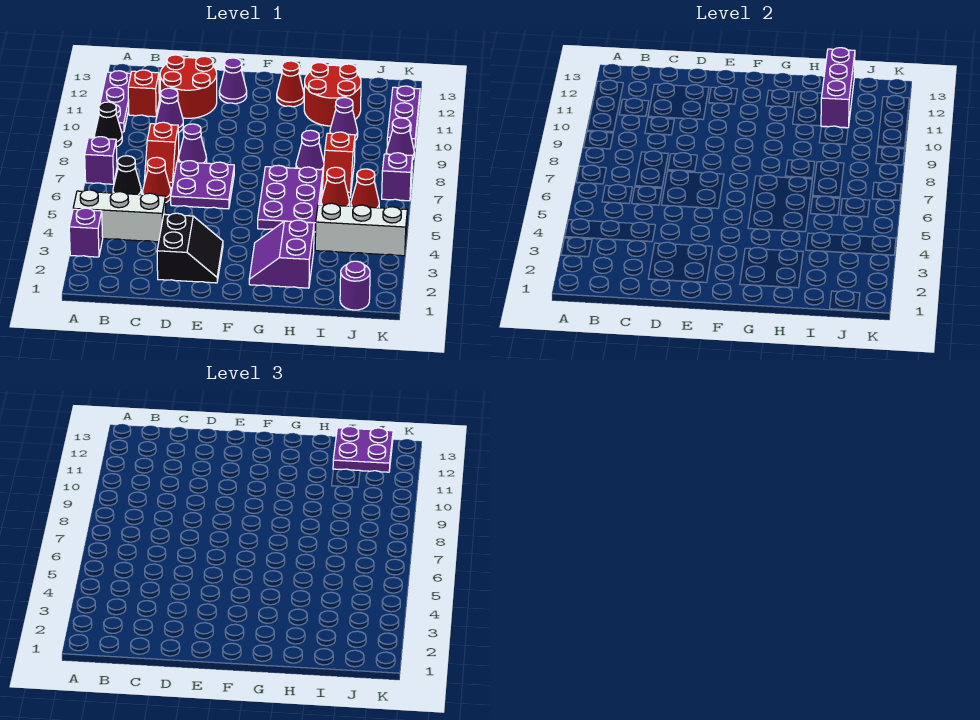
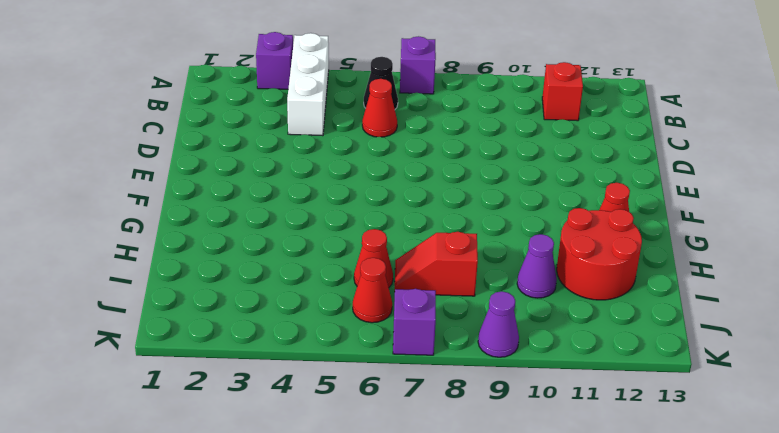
none -> black cone A9 level 1
none -> purple plate A10:A12 level 1
none -> red slope C7:C8 level 1 top 8
none -> purple cone C10 level 1

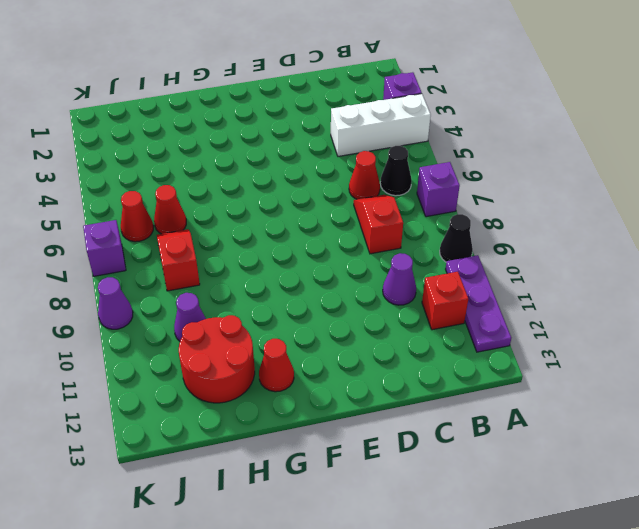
none -> red round brick C11:D12 level 1
none -> black slope D2:E3 level 1 top D
none -> purple plate D6:E7 level 1
none -> purple cone D8 level 1

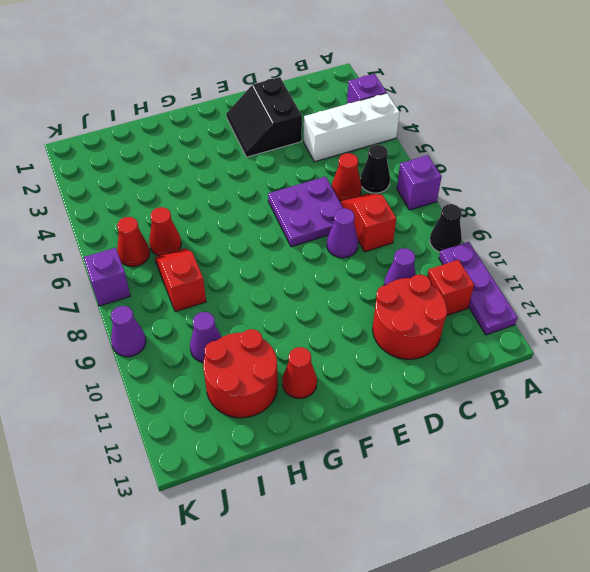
none -> purple cone E12 level 1
none -> purple slope G2:H3 level 1 top H
none -> purple plate G5:H7 level 1
none -> purple cone H8 level 1

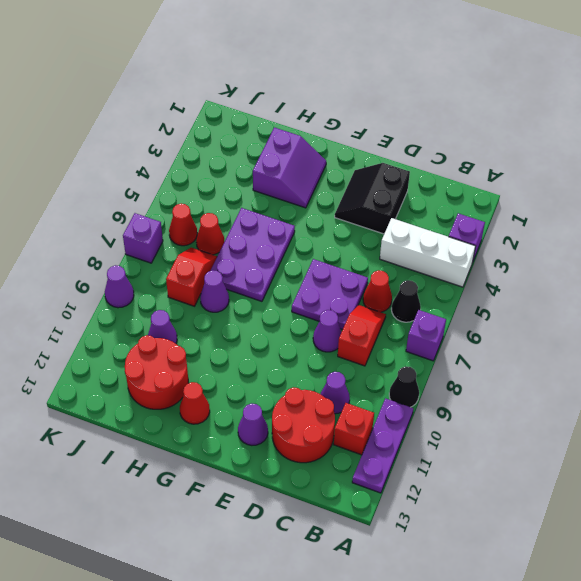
none -> white brick I4:K4 level 1
none -> purple round brick J1 level 1
none -> purple plate K10:K12 level 1
none -> purple brick I11:I13 level 2

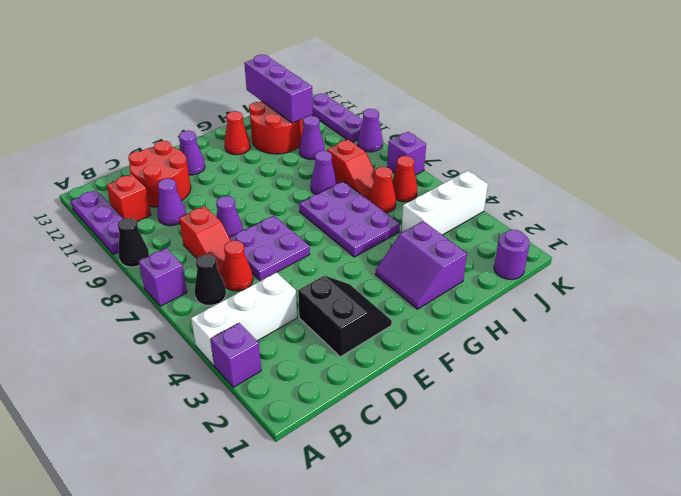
none -> purple plate I12:J13 level 3

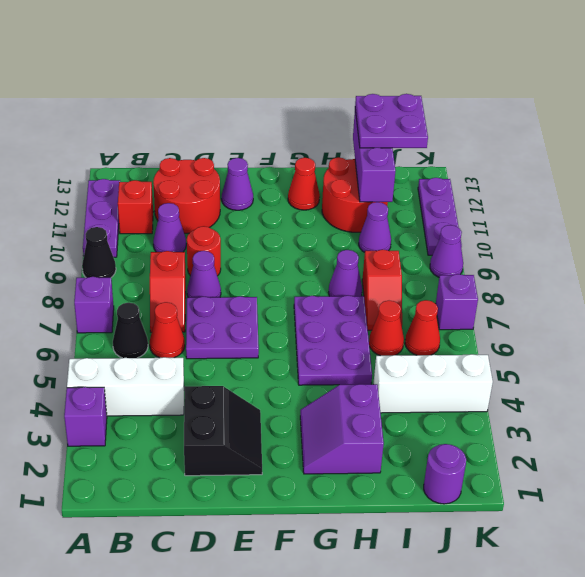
red round brick D9 level 1 -> none

